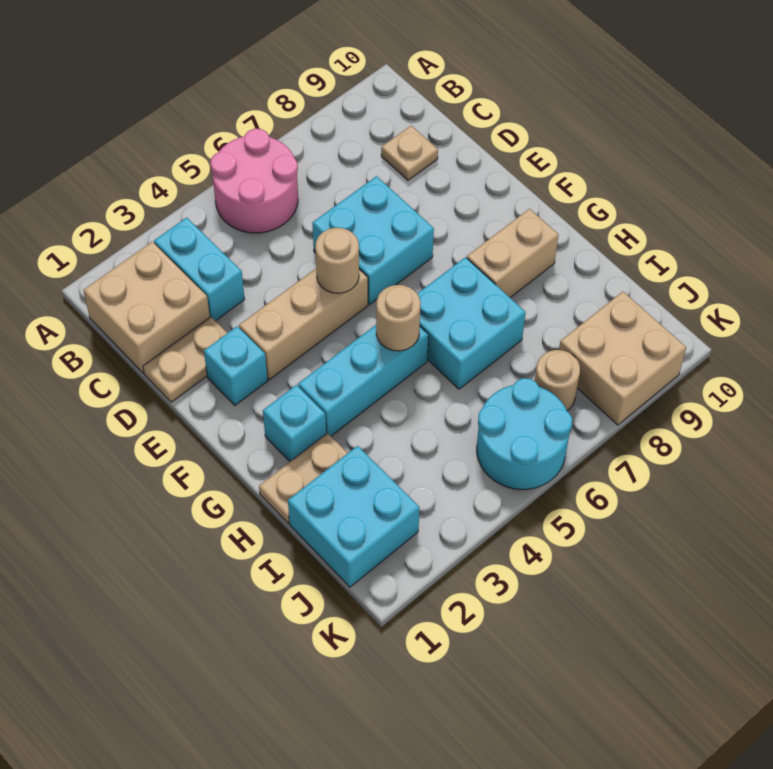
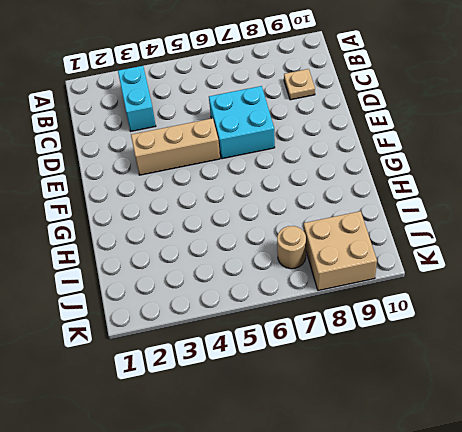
none -> pink round brick A5:B6 level 1
none -> tan brick B1:C2 level 1
none -> tan plate D1:D2 level 1

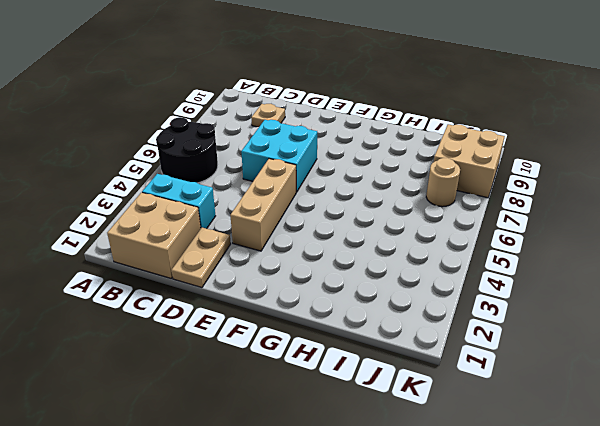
black round brick A5:B6 level 1 -> pink round brick A5:B6 level 1
none -> cyan brick E2 level 1
none -> cyan brick G2 level 1
none -> cyan brick G3:G5 level 1

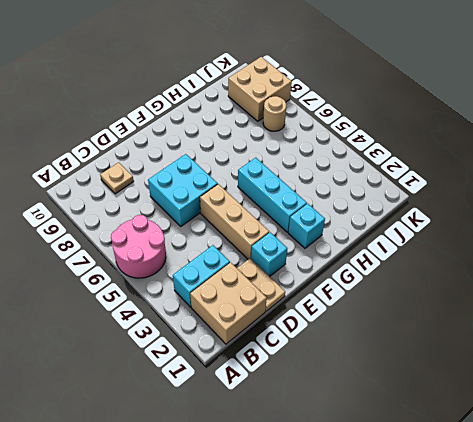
none -> cyan brick G6:H7 level 1
none -> tan brick G8:G9 level 1
none -> tan plate H1:H2 level 1

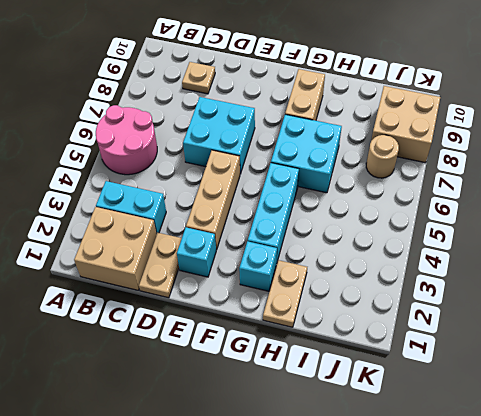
none -> cyan brick I1:J2 level 1
none -> cyan round brick J5:K6 level 1
none -> tan round brick E5 level 2

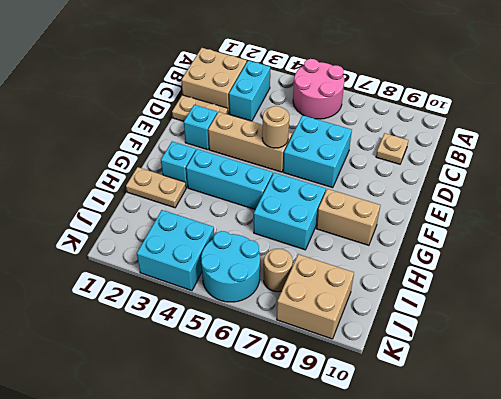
cyan brick J3:K4 level 1 -> cyan brick I1:J2 level 1
none -> tan round brick G5 level 2

